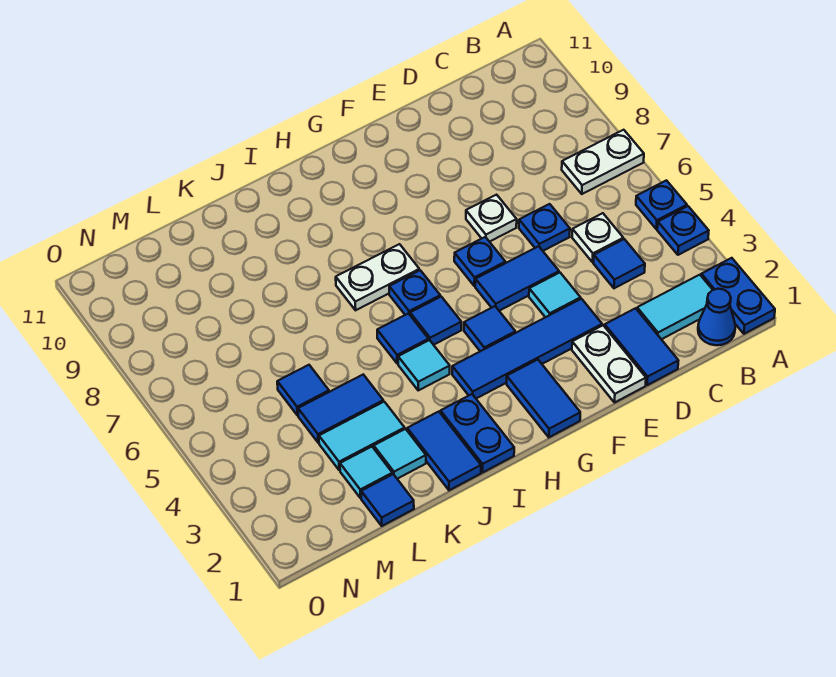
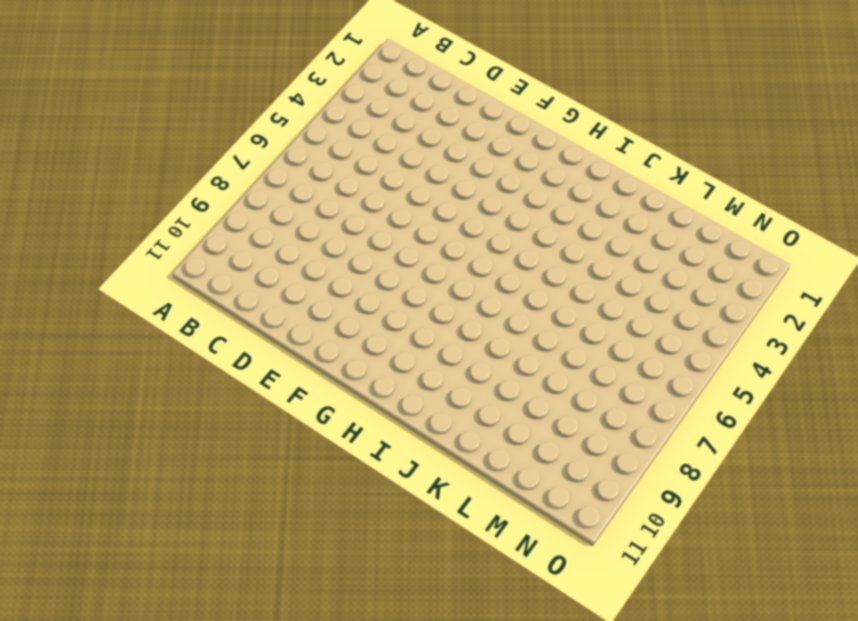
none -> blue plate A1:A2 level 1
none -> blue plate A4 level 1
none -> blue plate A5 level 1
none -> white plate A7:B7 level 1

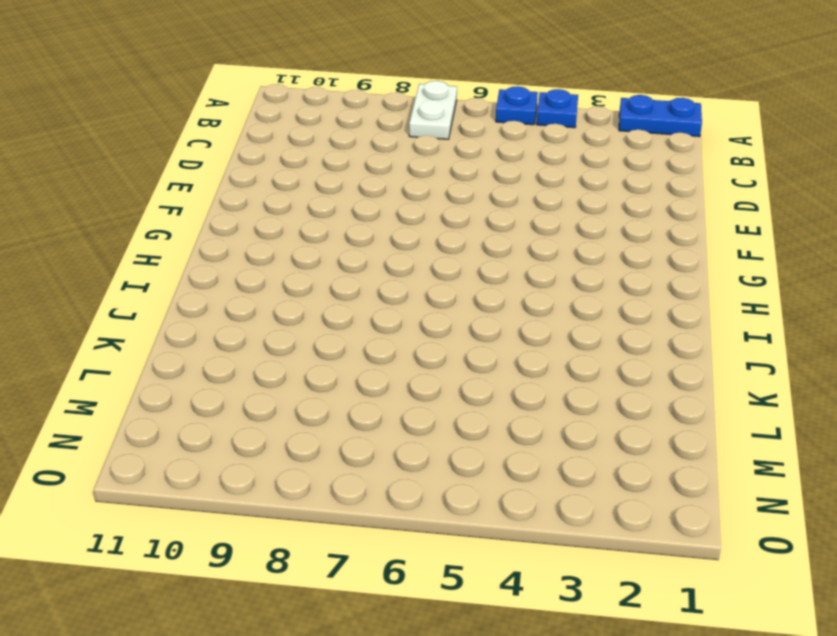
none -> blue cone B1 level 1
none -> cyan tile B2:C2 level 1
none -> blue tile C4 level 1
none -> white plate C5 level 1

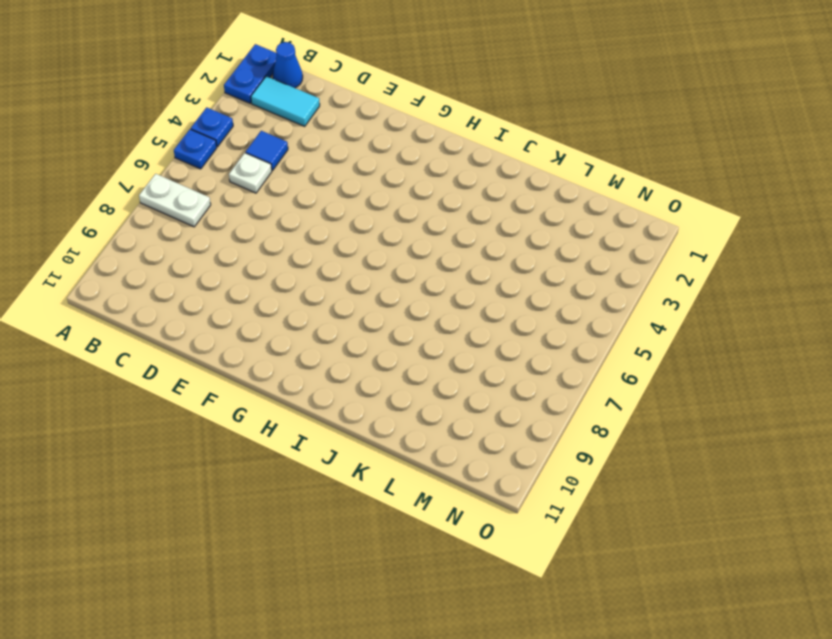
none -> blue tile D1:D2 level 1
none -> blue plate D6 level 1
none -> white plate E1:E2 level 1
none -> blue tile E3:H3 level 1

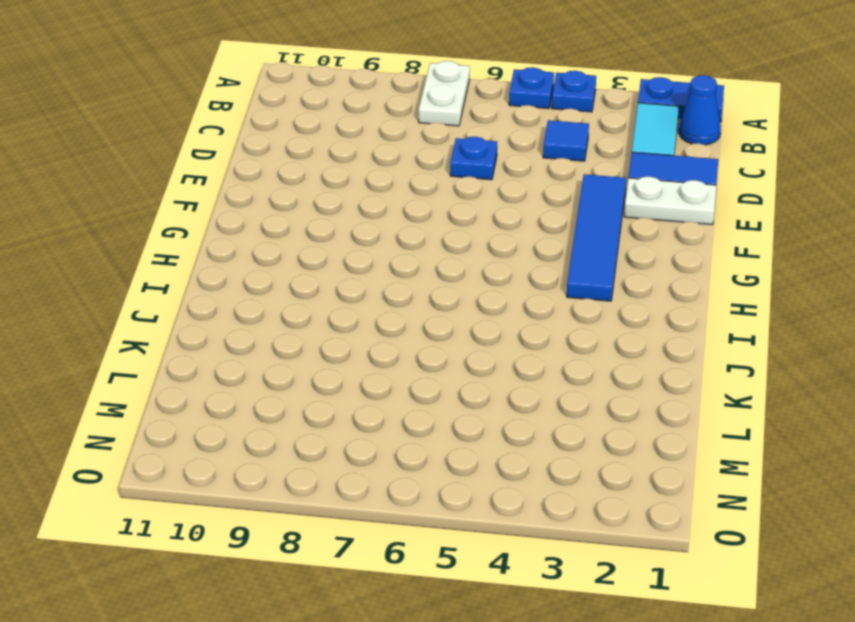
none -> white plate C5 level 1
none -> cyan tile E4 level 1
none -> blue tile E5:F5 level 1
none -> white plate E7 level 1

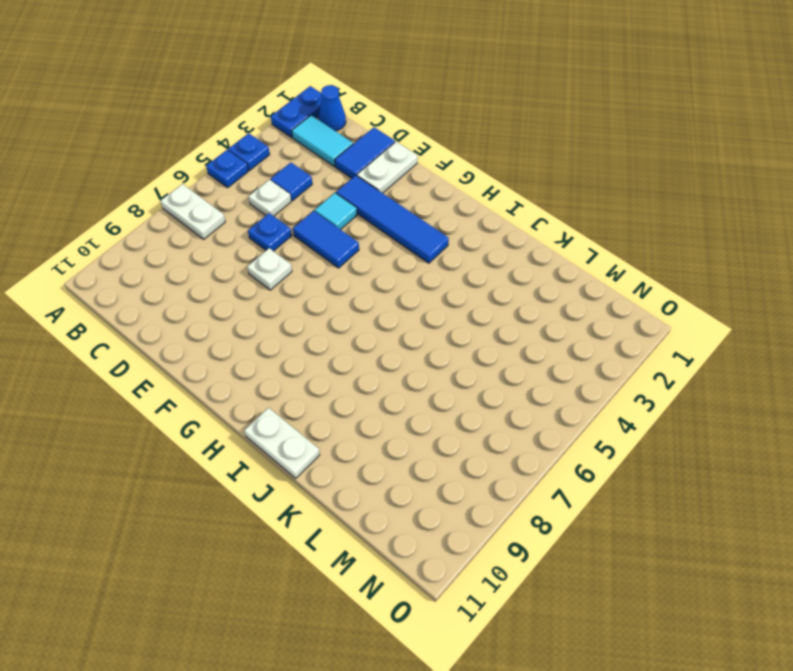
white plate I11:J11 level 1 -> white plate H7:I7 level 1
none -> blue plate F6 level 1
none -> blue tile G1:G2 level 1
none -> blue tile G4 level 1
none -> blue tile H5 level 1

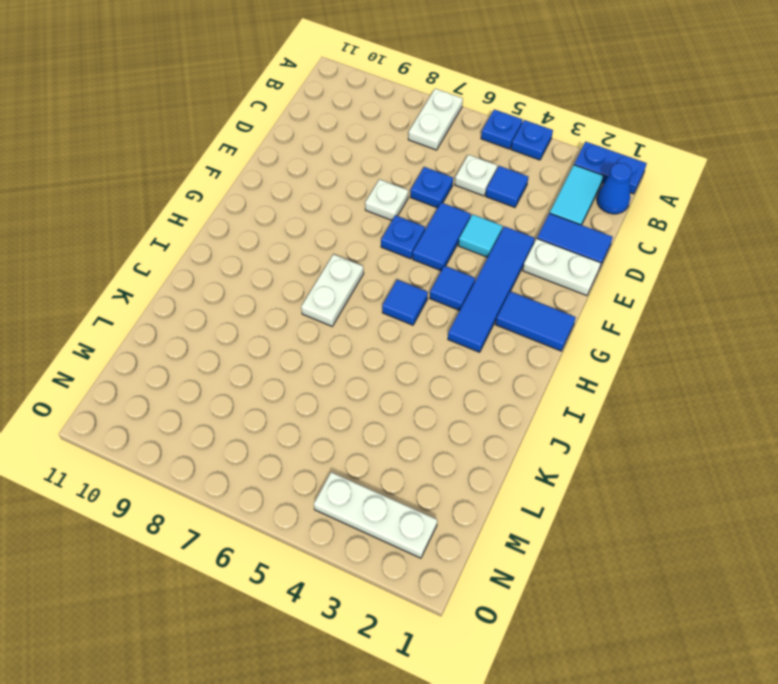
white plate N2:N4 level 1 -> none
none -> blue plate H6 level 1
none -> blue plate I1:I2 level 1
none -> cyan tile I4 level 1
none -> blue tile I5 level 1

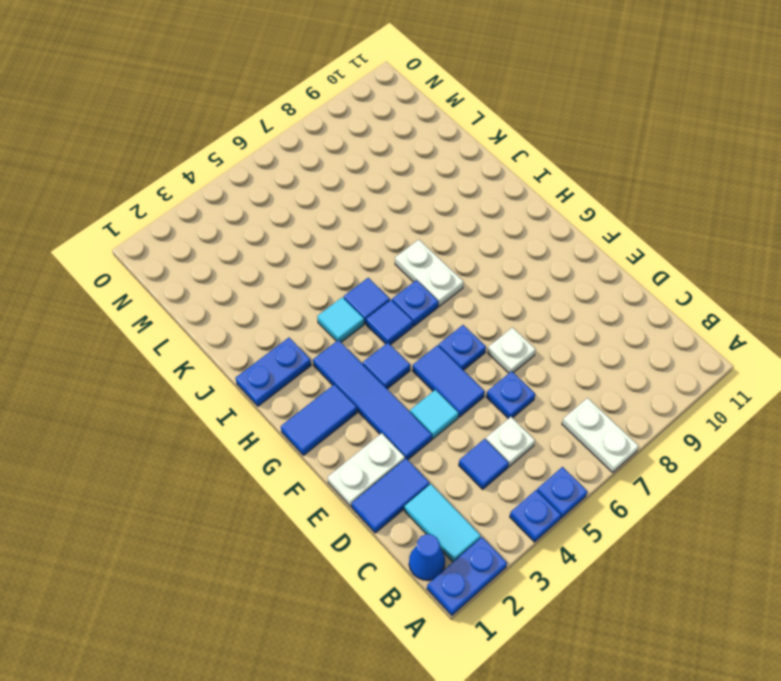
none -> blue tile J1:J2 level 1
none -> cyan tile K2 level 1
none -> cyan tile K3:L3 level 1
none -> blue tile K4:L4 level 1

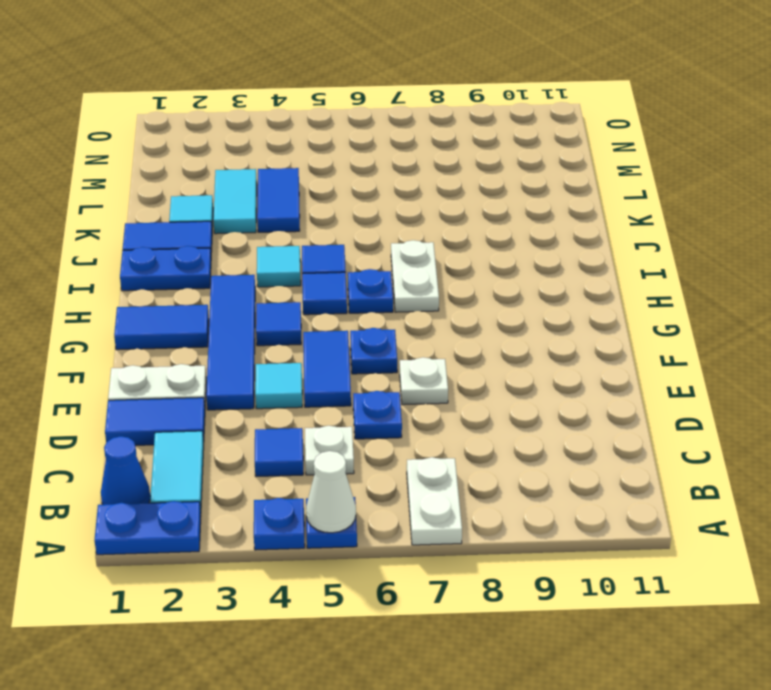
white cone A5 level 2 -> none
none -> blue tile L1 level 1
none -> cyan tile L2 level 1
none -> blue tile L5 level 1

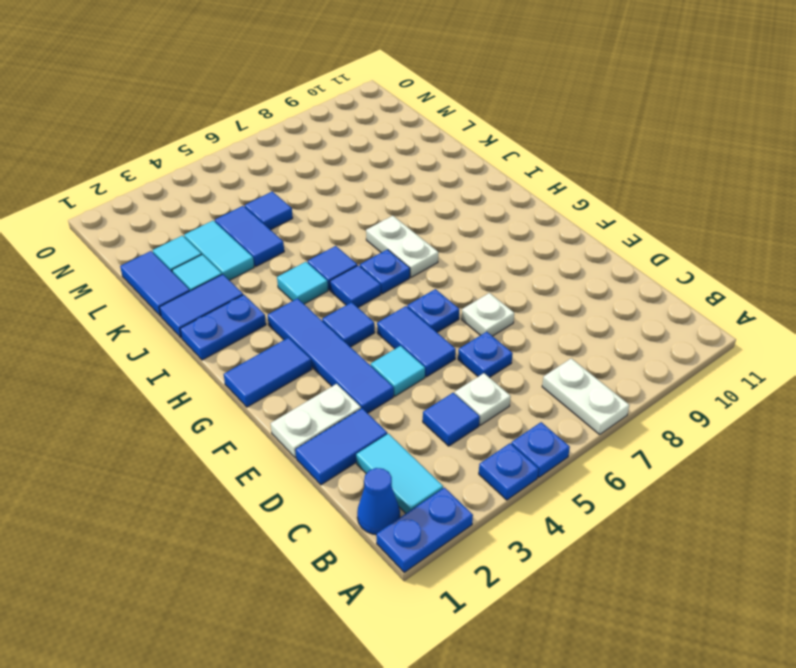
blue tile K1:L1 level 1 -> blue tile L1 level 1

